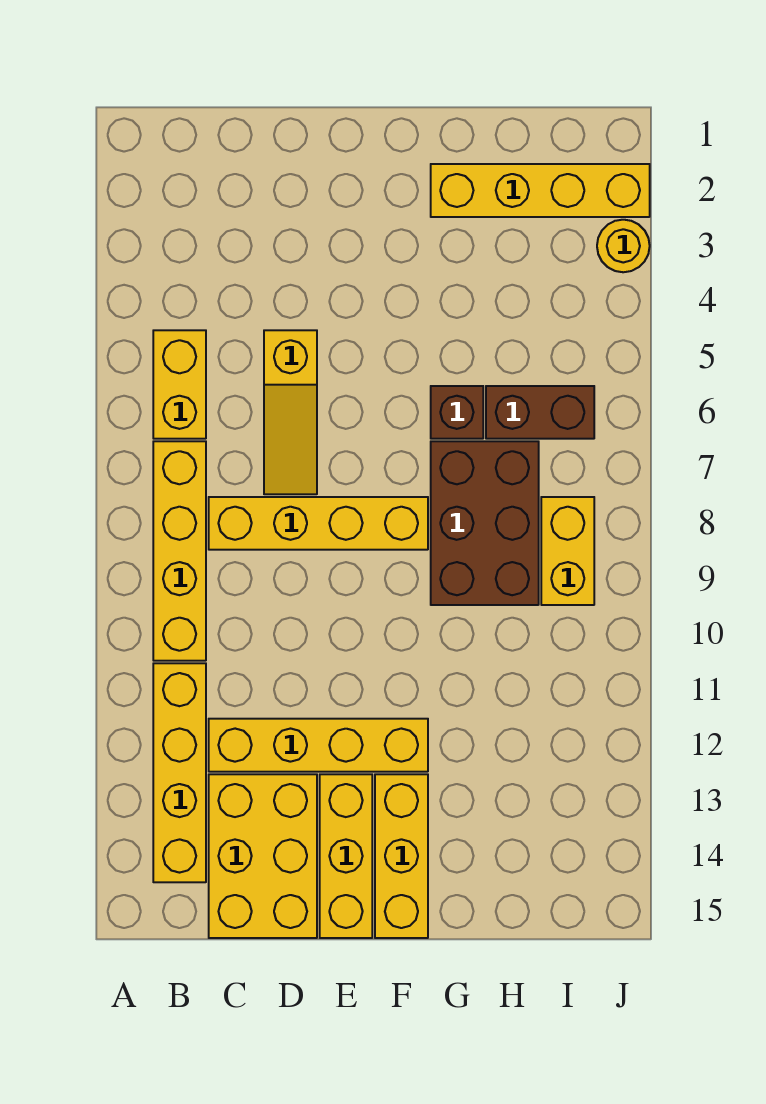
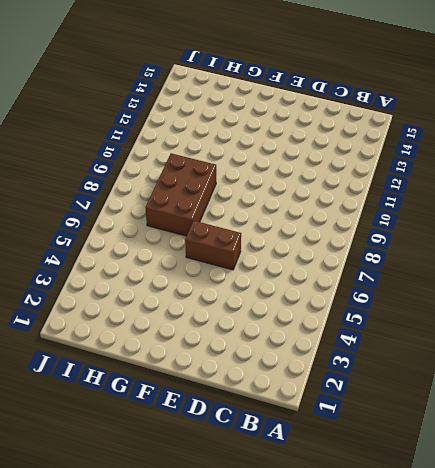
brown brick E6:F6 level 1 -> brown brick H6:I6 level 1
none -> yellow brick B5:B6 level 1
none -> yellow brick B7:B10 level 1
none -> yellow brick B11:B14 level 1

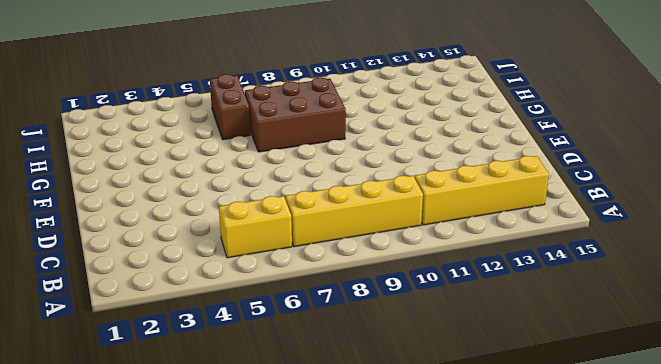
none -> yellow brick C8:F8 level 1
none -> yellow brick C12:F12 level 1
none -> yellow brick C13:D15 level 1

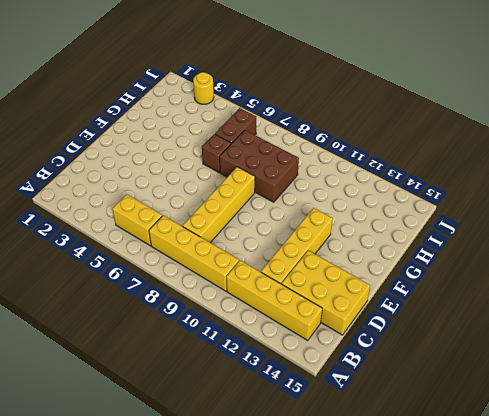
none -> yellow slope D5:D7 level 1 top 5
none -> yellow brick E13:E15 level 1
none -> yellow brick F13:F15 level 1

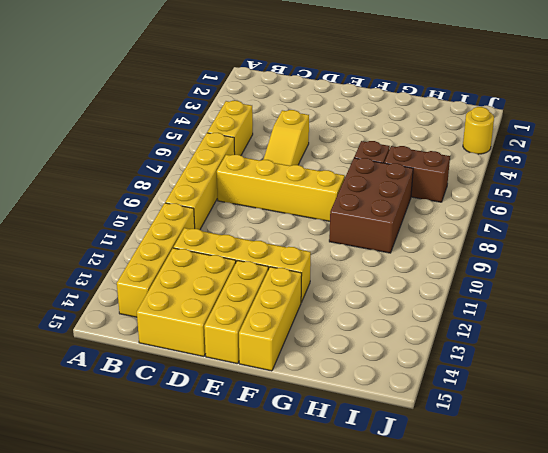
none -> yellow brick G2:J2 level 1
none -> yellow brick I8:I9 level 1

